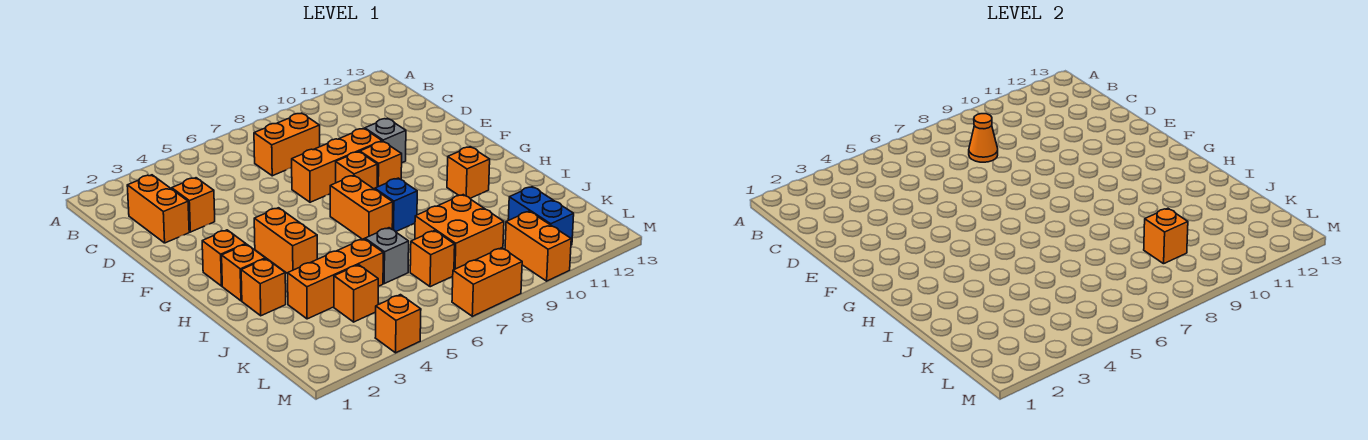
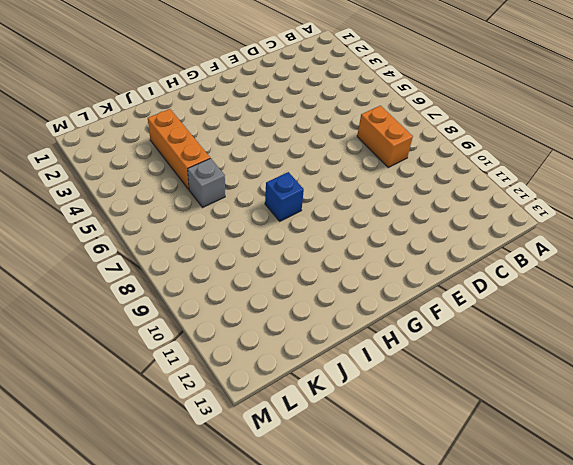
none -> orange brick C2:D2 level 1
none -> orange brick D3 level 1
none -> orange brick E7:E9 level 1

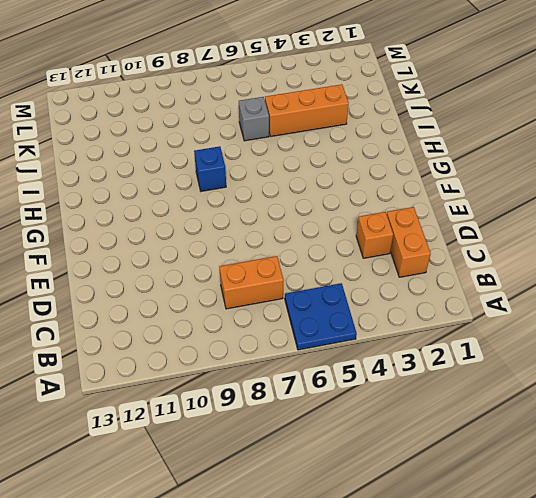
blue plate A5:B6 level 1 -> none
none -> orange brick E7:E9 level 1
none -> grey brick E10 level 1
none -> orange brick F8 level 1

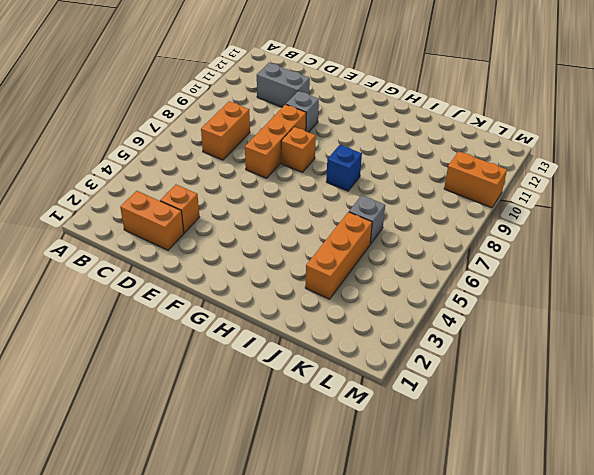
grey brick C11:D11 level 1 -> none
none -> orange brick F9 level 1
none -> orange brick G2 level 1
none -> orange brick G4:H4 level 1

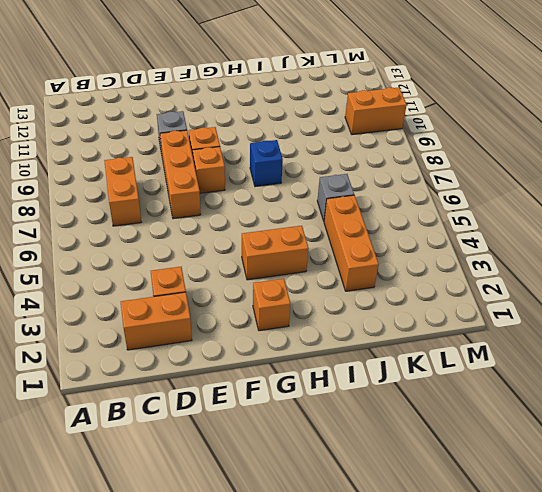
none -> orange brick G7:H7 level 1
none -> orange brick H2 level 1
none -> orange brick H11 level 1

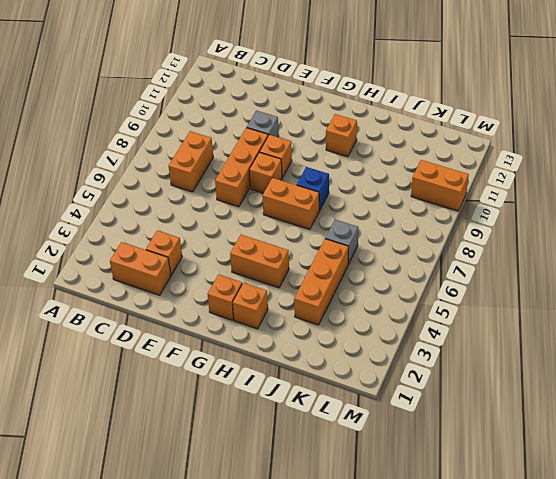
none -> orange brick I2 level 1
none -> orange brick J8:K9 level 1
none -> orange brick K4 level 1

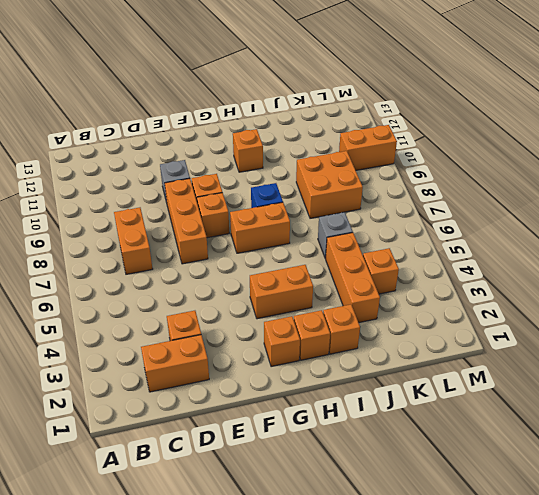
none -> orange brick K7 level 1
none -> blue brick K11:L11 level 1
none -> orange brick M4 level 1

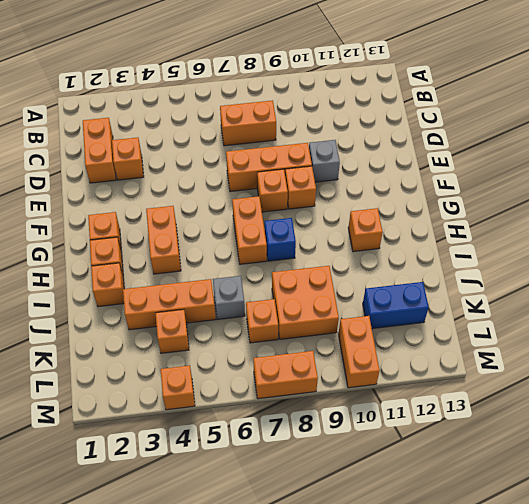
blue brick K11:K12 level 1 -> blue brick K11:L11 level 1
none -> orange cone C8 level 2
none -> orange brick K9 level 2

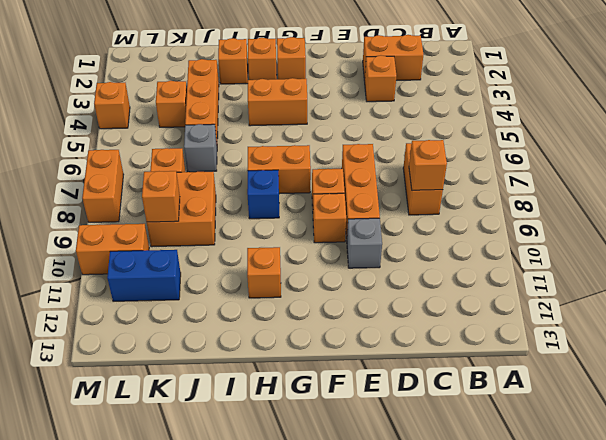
orange brick C8 level 2 -> orange cone C8 level 2

